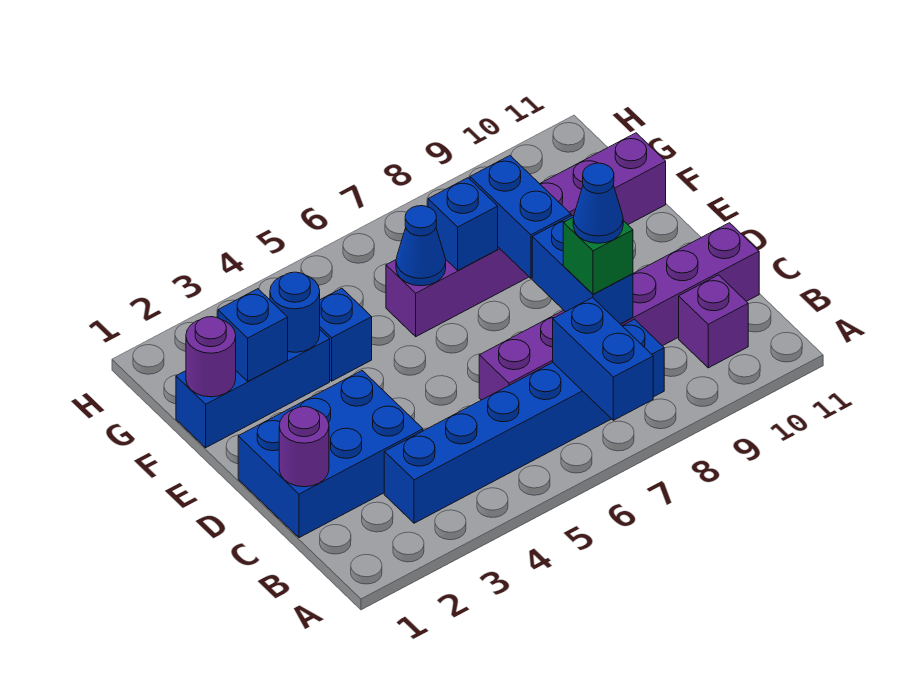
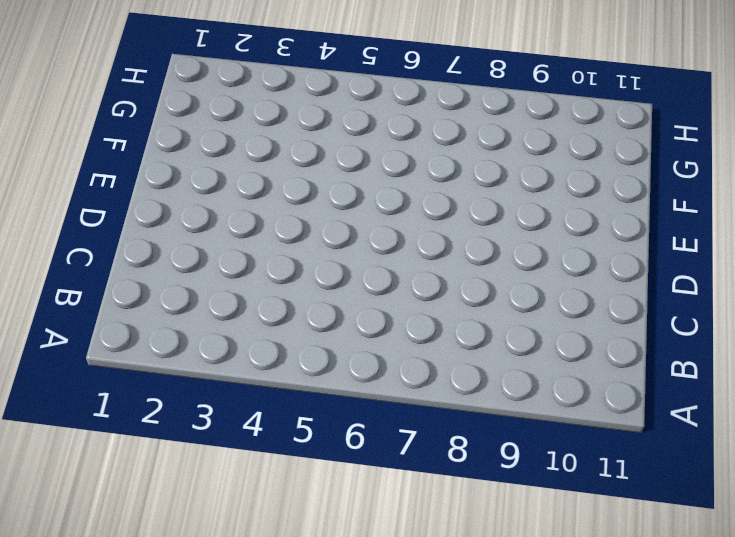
none -> blue brick B3:B8 level 1
none -> purple brick B10 level 1
none -> blue brick C1:D3 level 1

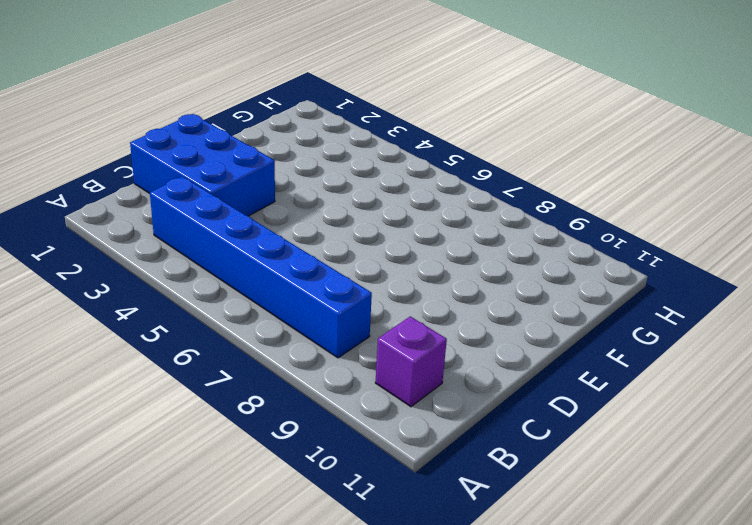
none -> purple brick C6:C11 level 1
none -> blue brick F1:F3 level 1
none -> blue brick F4 level 1

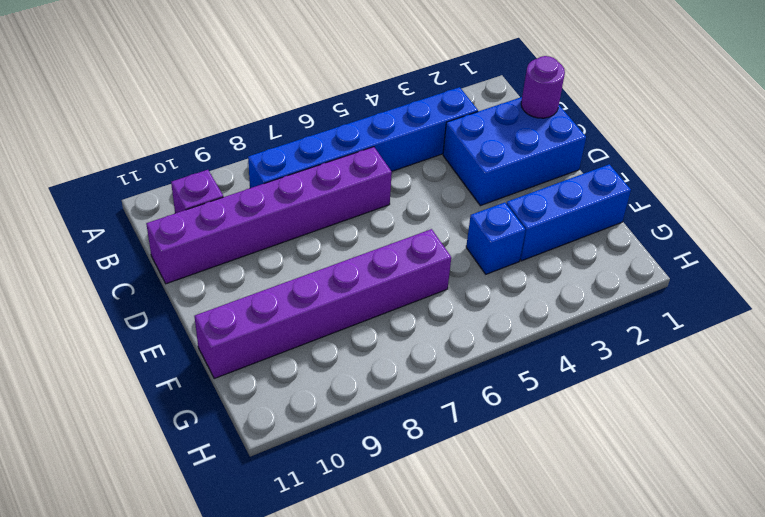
none -> blue brick A7:B7 level 2
none -> blue brick C8:D8 level 2
none -> blue brick E8:F8 level 2

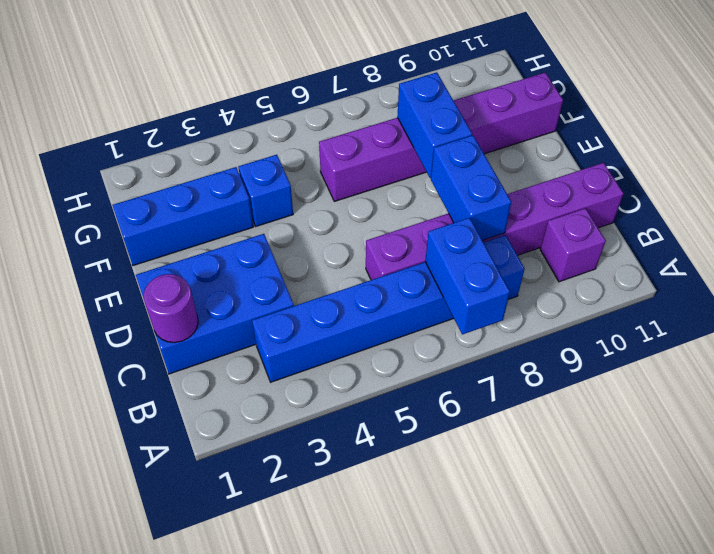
none -> purple round brick F1 level 2
none -> blue brick F2 level 2
none -> blue round brick F3 level 2

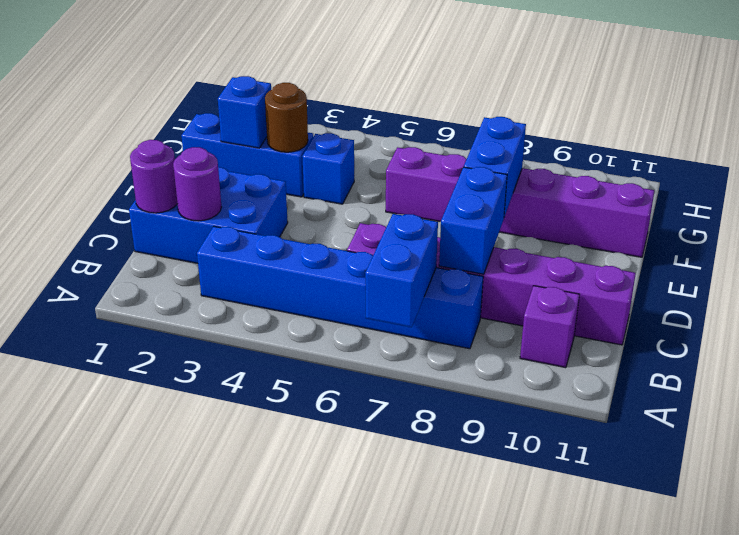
purple round brick C2 level 2 -> purple round brick F1 level 2
brown round brick F3 level 2 -> blue round brick F3 level 2
none -> blue cone F6 level 2
none -> blue brick F7 level 2
none -> green brick C8 level 3

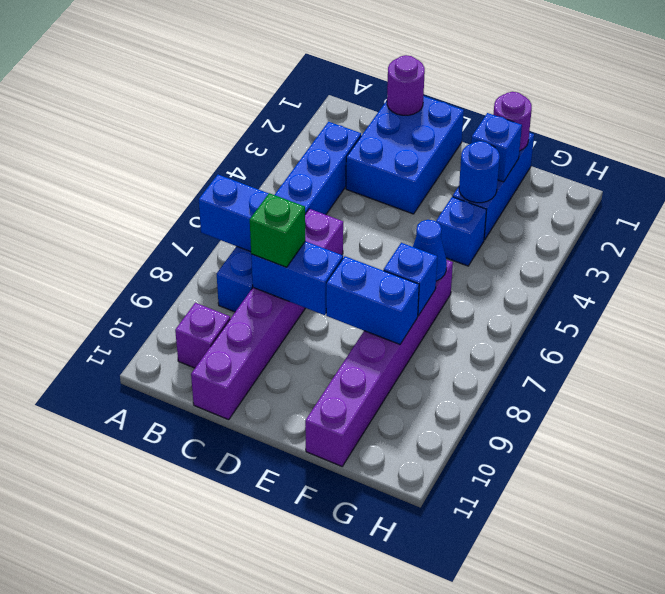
none -> blue cone C8 level 4

